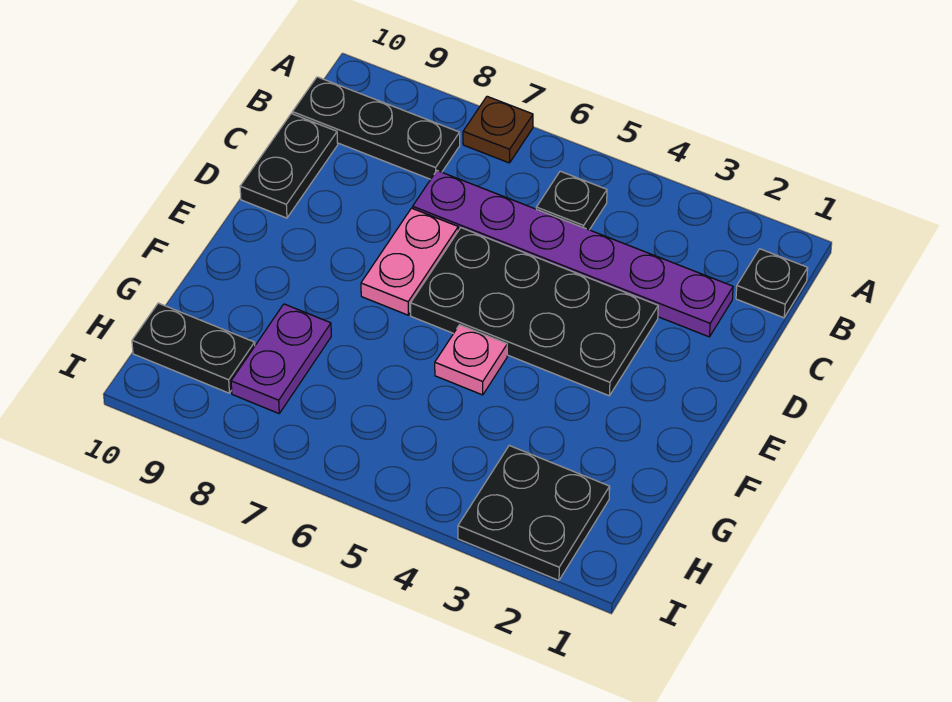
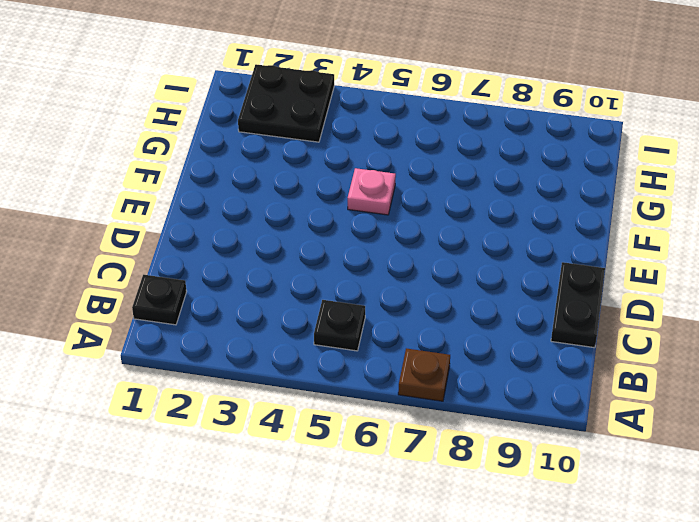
none -> black plate B8:B10 level 1
none -> purple plate C2:C7 level 1
none -> black plate D3:E6 level 1

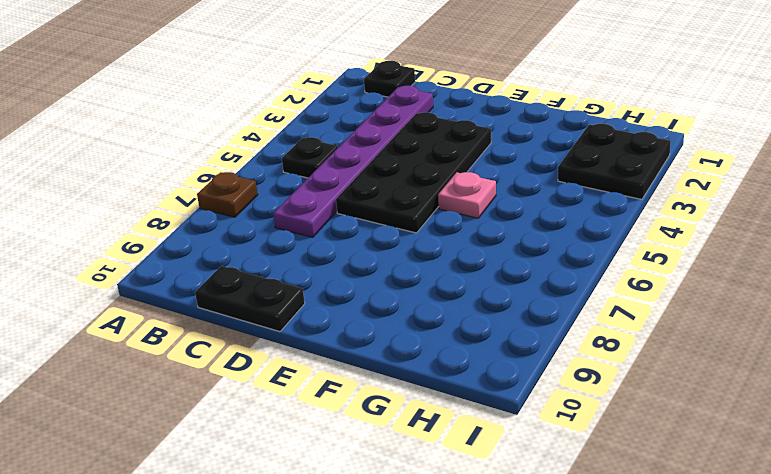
none -> black plate B8:B10 level 1
none -> pink plate D7:E7 level 1
none -> purple plate G8:H8 level 1

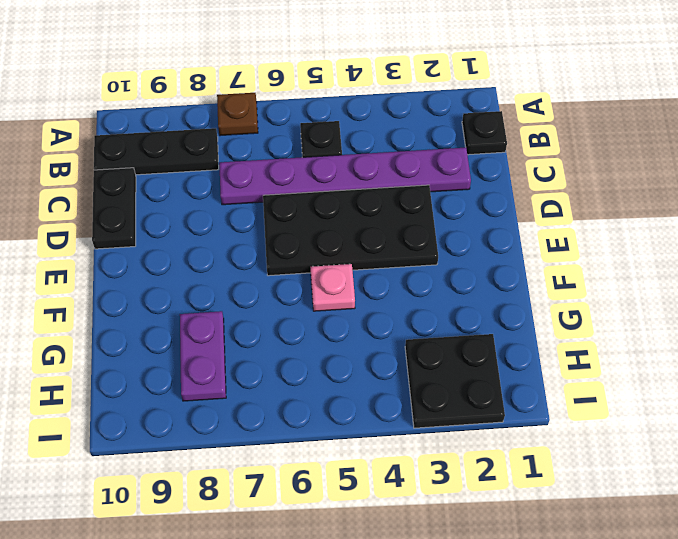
none -> pink plate D7:E7 level 1
none -> black plate H9:H10 level 1

